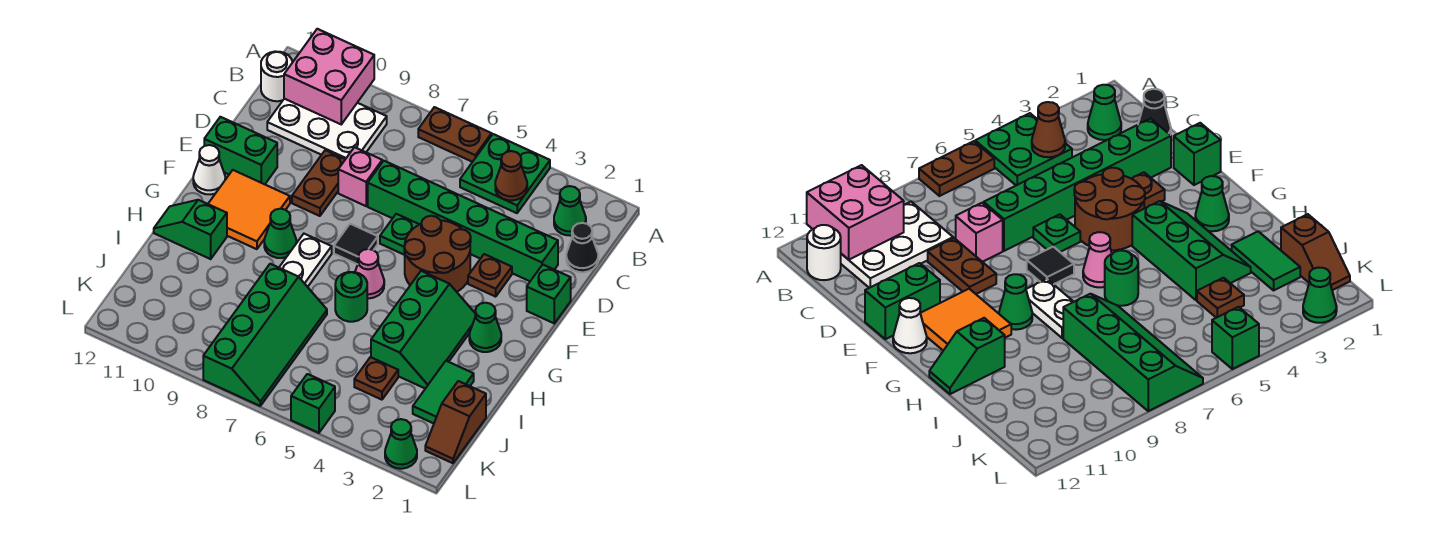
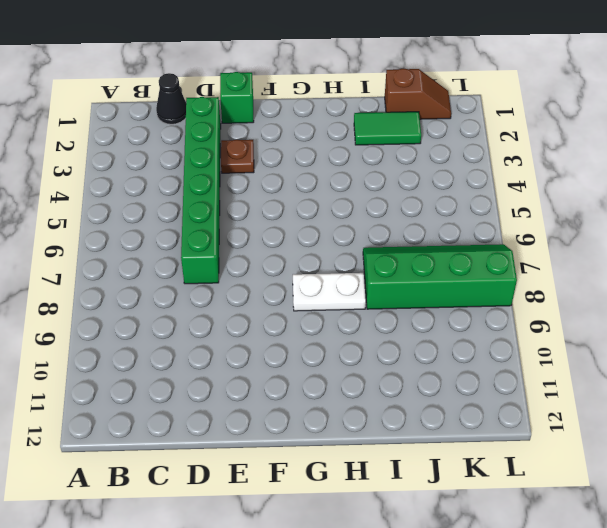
none -> green plate A4:B5 level 1
none -> brown plate A6:A7 level 1
none -> green cone B2 level 1
none -> white plate B9:C11 level 1

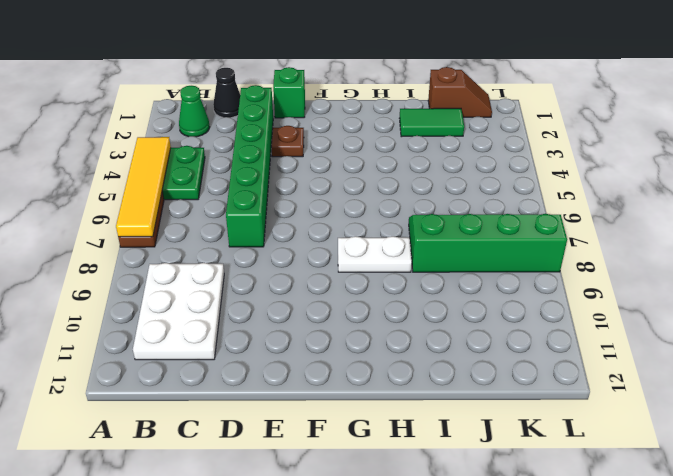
yellow tile A4:A7 level 2 -> none
none -> white round brick B12 level 1
none -> pink brick D8 level 1
none -> brown plate D9:E9 level 1
none -> brown round brick E4:F5 level 1

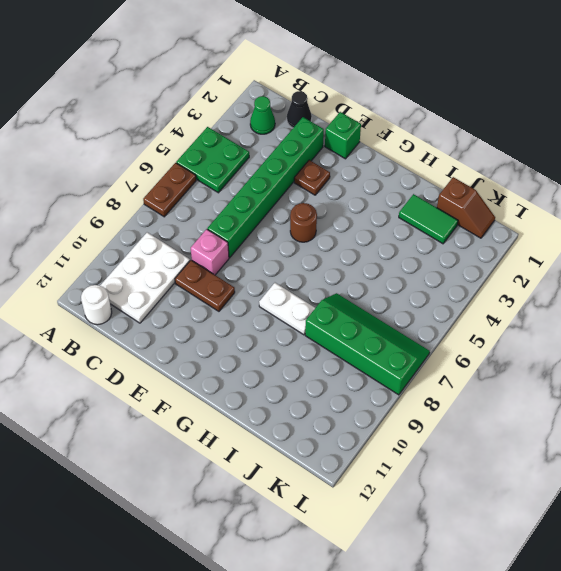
brown round brick F5 level 1 -> brown round brick E4:F5 level 1
none -> green plate E6 level 1
none -> green brick E11:E12 level 1
none -> black tile F7 level 1
none -> orange tile F10:G11 level 1

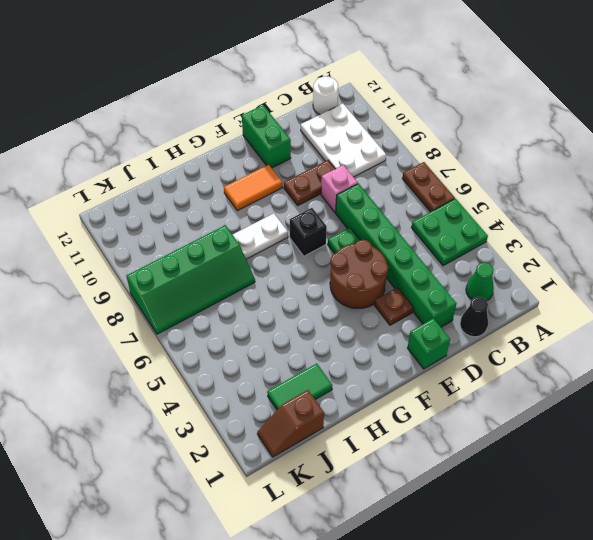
black brick F7 level 1 -> black tile F7 level 1
orange tile F10:G10 level 1 -> orange tile F10:G11 level 1
none -> white cone F12 level 1
none -> green cone G2 level 1
none -> green slope G3:I4 level 1 top 4
none -> pink cone G6 level 1

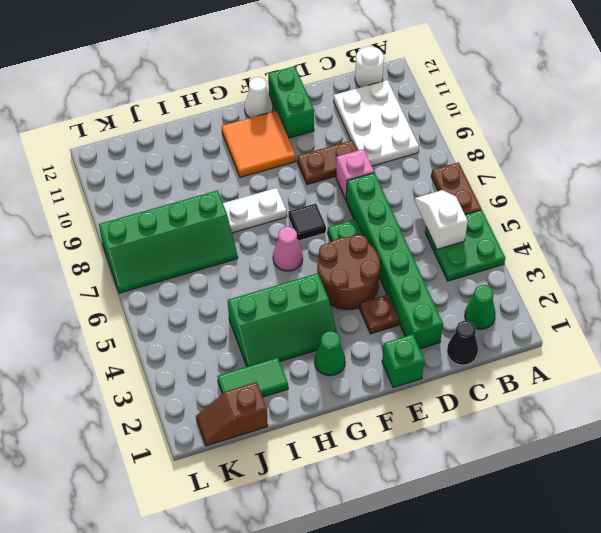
white slope B5:B6 level 2 top 5 -> none
none -> green cone G9 level 1
none -> green round brick H6 level 1
none -> green slope H11:H12 level 1 top 11
none -> brown plate J4 level 1

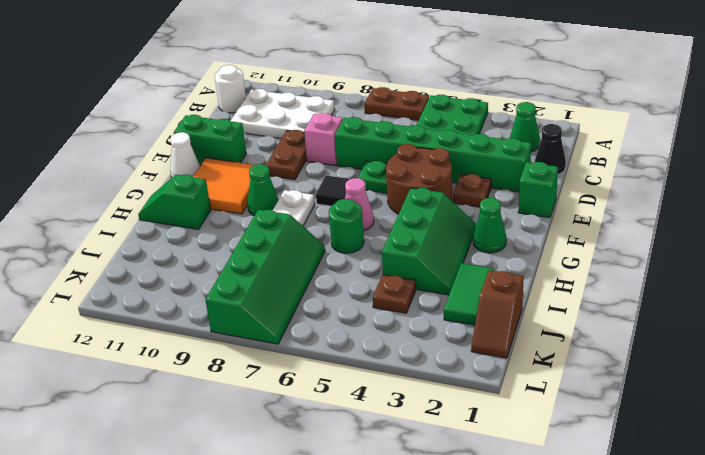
none -> green cone L2 level 1
none -> green brick L5 level 1
none -> pink brick A10:B11 level 2
none -> brown cone B4 level 2

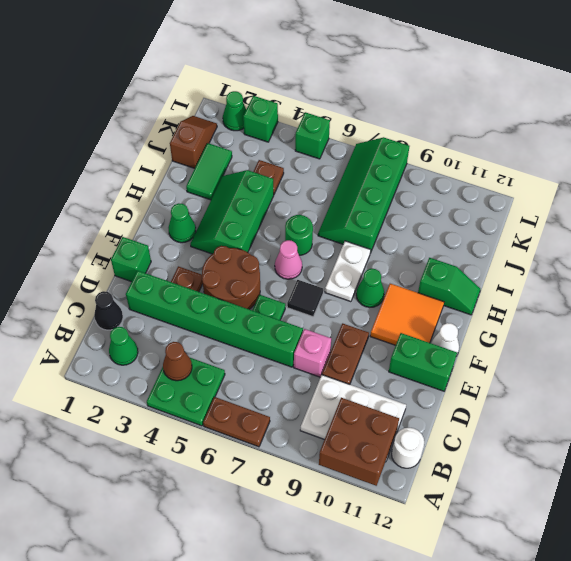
brown brick A10:B11 level 2 -> pink brick A10:B11 level 2
green brick L3 level 1 -> none

